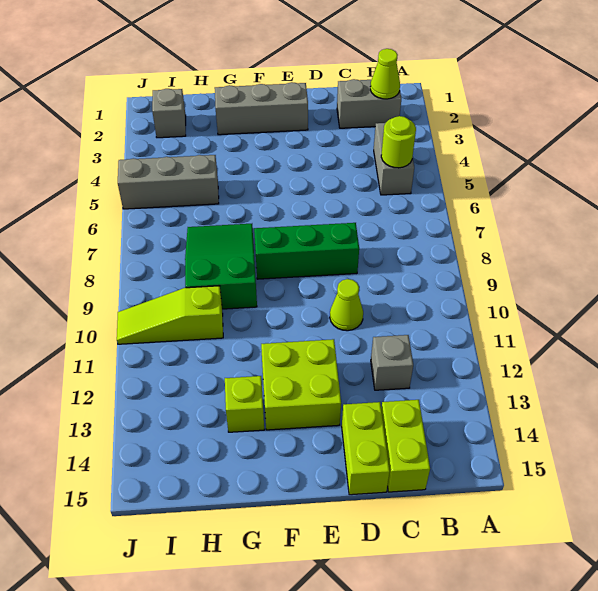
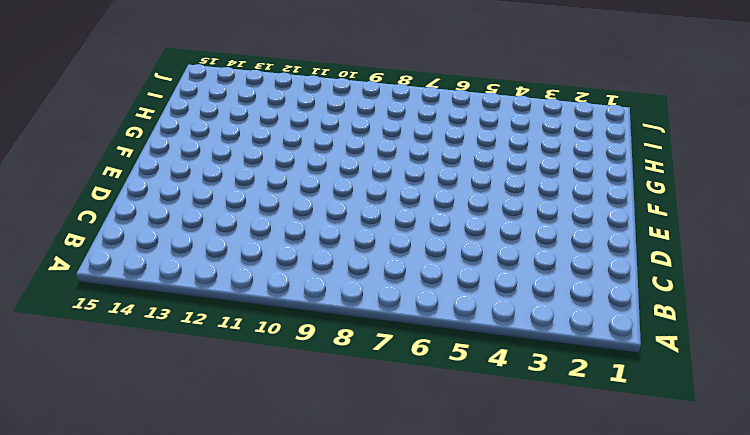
none -> grey brick B2:C2 level 1
none -> grey brick B4:B5 level 1
none -> grey brick C12 level 1

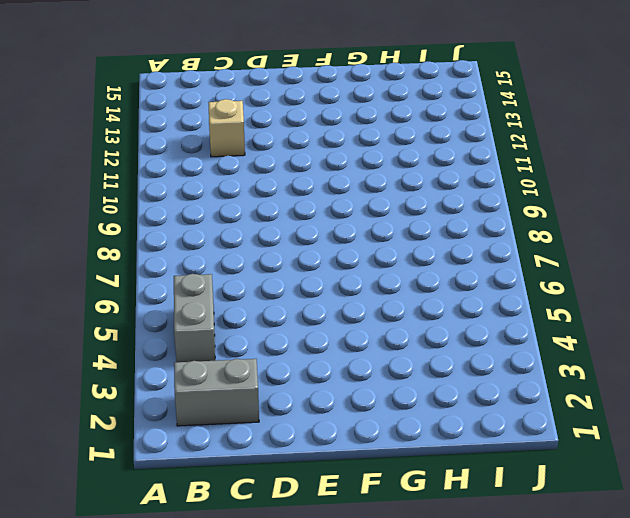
tan brick C12 level 1 -> grey brick C12 level 1
none -> lime brick C14:C15 level 1
none -> green brick D8:F8 level 1
none -> lime cone D10 level 1

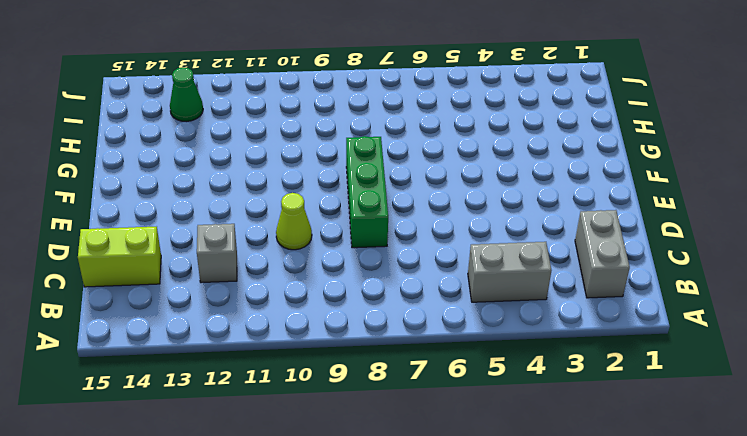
green cone I13 level 1 -> none
none -> lime brick D14:D15 level 1
none -> grey brick E2:G2 level 1
none -> lime brick E12:F13 level 1

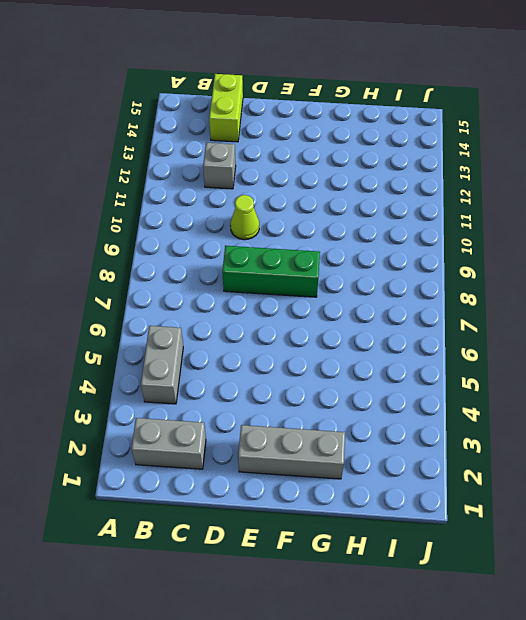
none -> lime brick D14:D15 level 1
none -> lime brick E12:F13 level 1
none -> green slope G7:H9 level 1 top 9

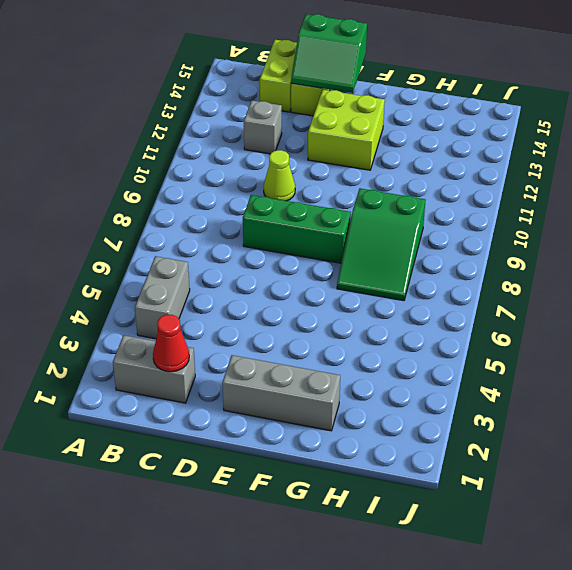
red cone C2 level 2 -> none
green slope D14:E15 level 2 top 15 -> none
none -> lime brick G13 level 1
none -> grey brick H5:J5 level 1
none -> lime slope H10:J10 level 1 top H

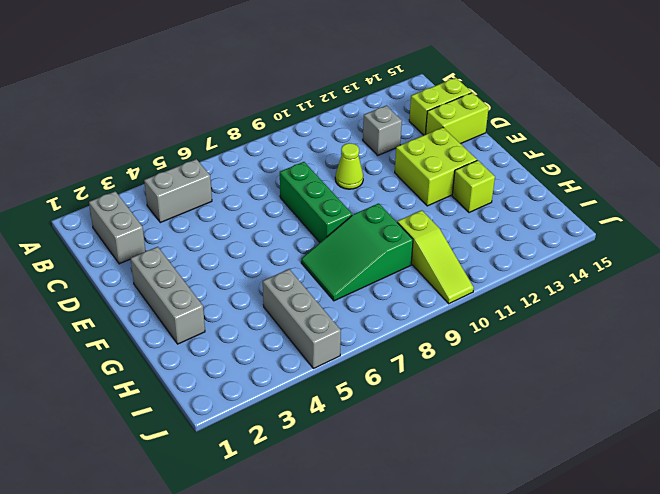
none -> grey brick I2 level 1
none -> lime cone B2 level 2
none -> lime round brick B5 level 2

